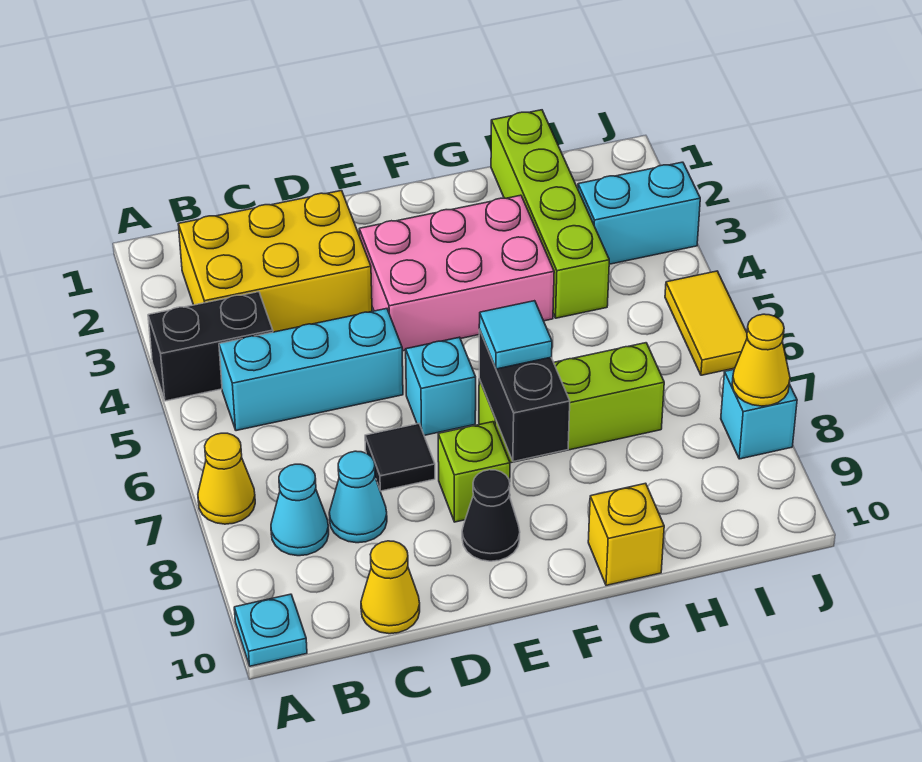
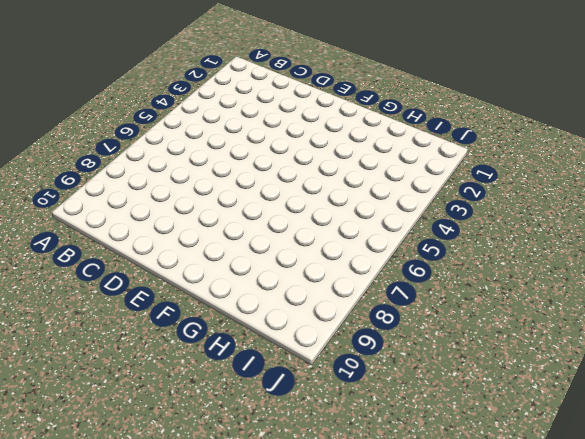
none -> black brick A4:B4 level 1
none -> yellow cone A7 level 1
none -> cyan plate A10 level 1

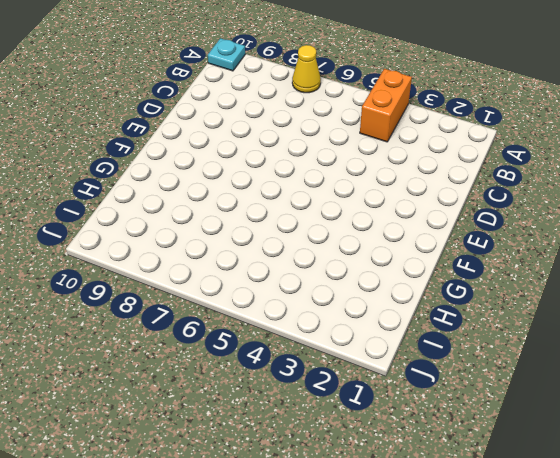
orange brick A4:B4 level 1 -> black brick A4:B4 level 1
none -> yellow brick B2:D3 level 1
none -> cyan brick B5:D5 level 1
none -> cyan cone B8 level 1

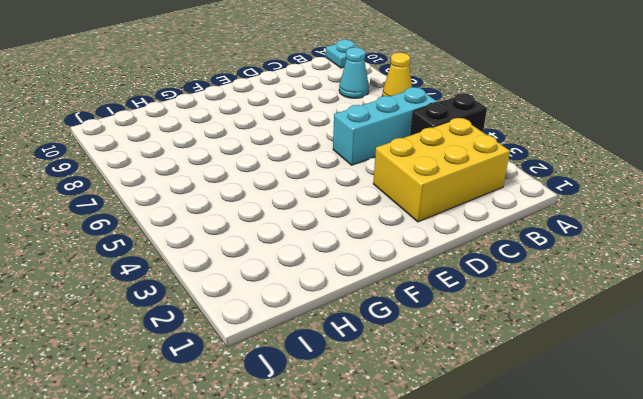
none -> cyan cone C8 level 1
none -> yellow cone C10 level 1
none -> black tile D7 level 1

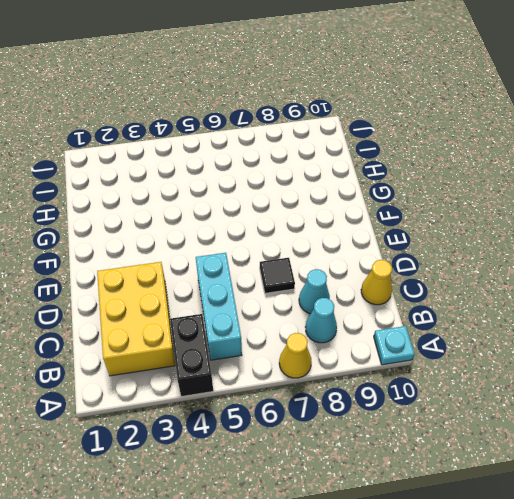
none -> pink brick E3:G4 level 1
none -> cyan brick E6 level 1
none -> lime brick E8 level 1

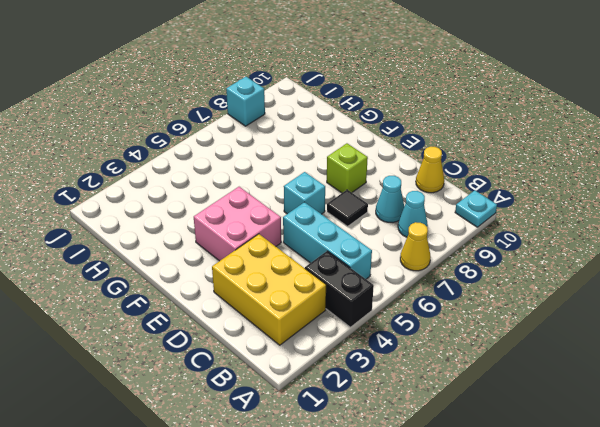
pink brick E3:F4 level 1 -> pink brick E3:G4 level 1
none -> black cone E9 level 1
none -> lime brick F7:H7 level 1
none -> yellow brick G10 level 1

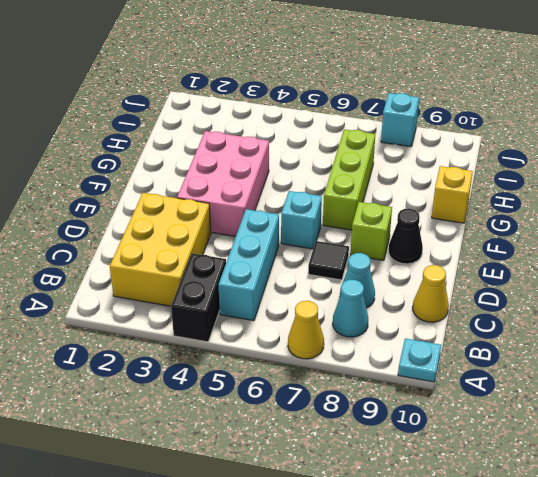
none -> lime brick H1:H4 level 1
none -> cyan brick I3:J3 level 1
none -> yellow tile J5:J6 level 1

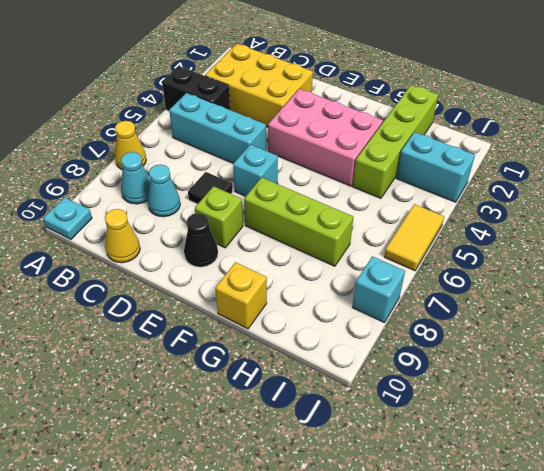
none -> black brick F7:F8 level 2
none -> yellow cone J8 level 2
none -> cyan tile F7 level 3

